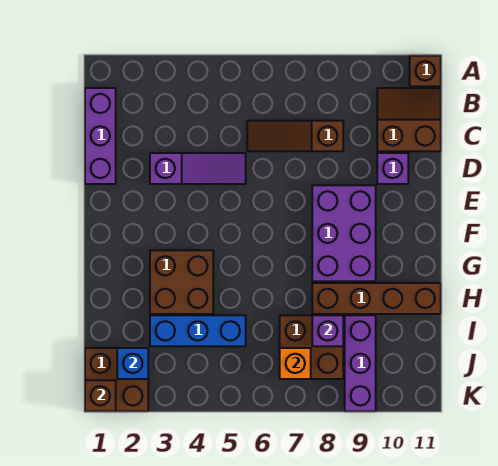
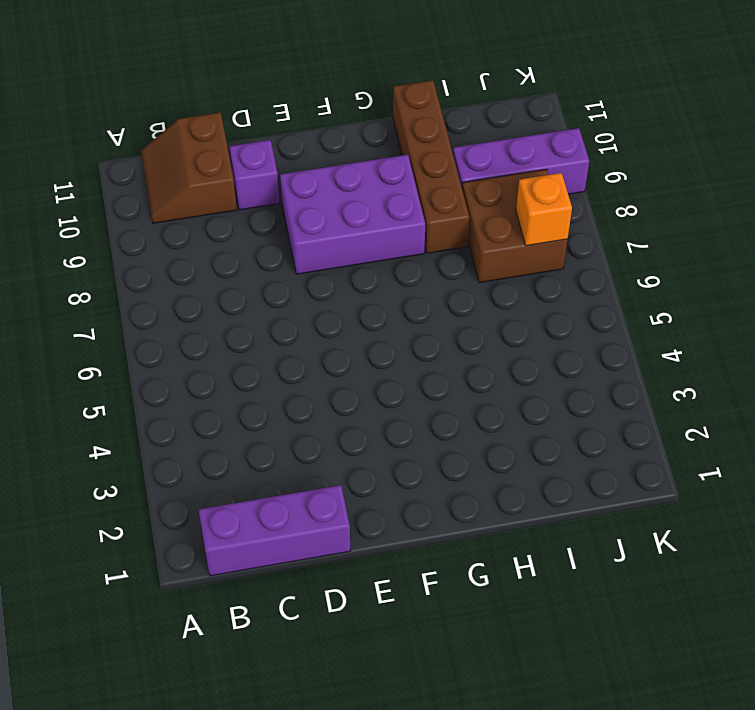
none -> brown brick A11 level 1
none -> brown slope C6:C8 level 1 top 8
none -> purple slope D3:D5 level 1 top 3

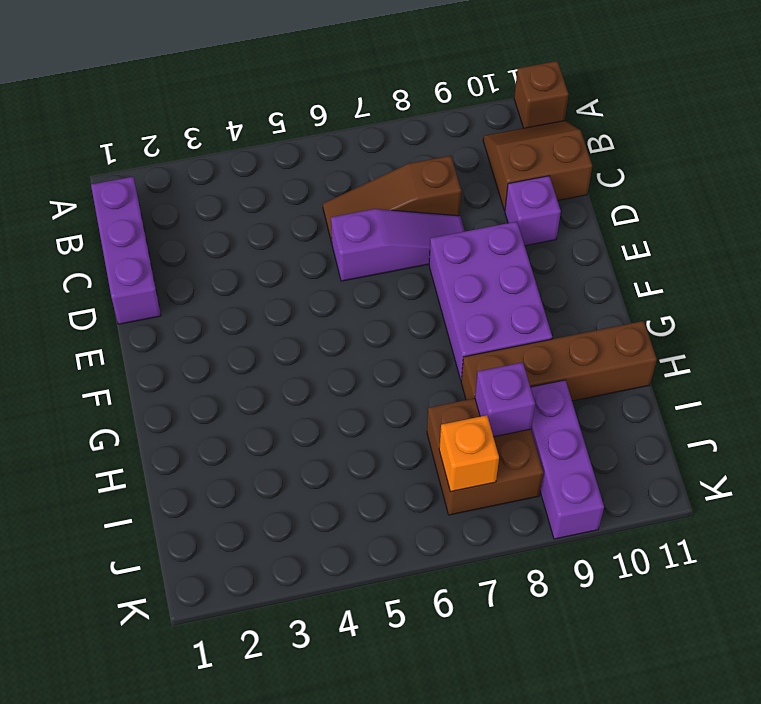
purple slope D6:D8 level 1 top 6 -> purple slope D3:D5 level 1 top 3
none -> brown brick G3:H4 level 1
none -> blue brick I3:I5 level 1
none -> brown brick J1:K2 level 1

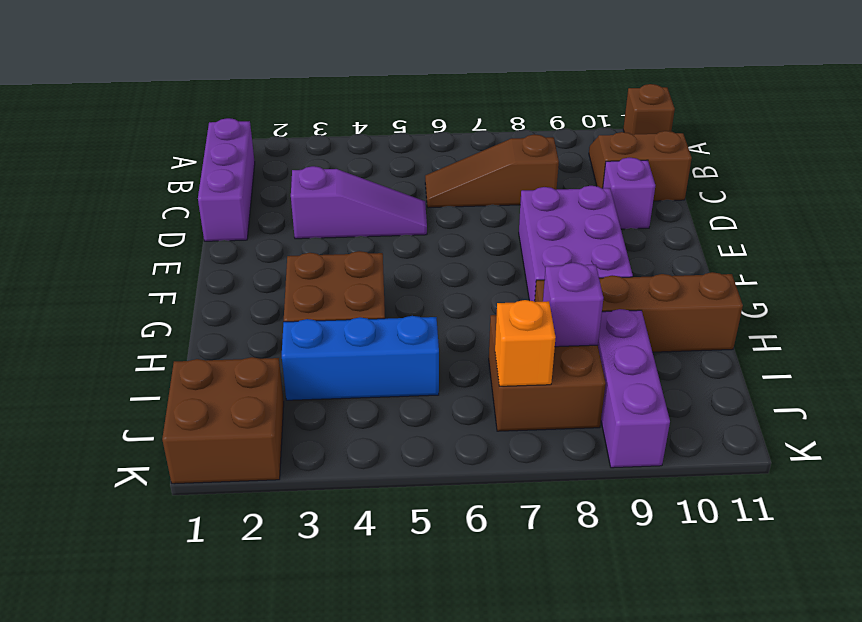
none -> blue brick J2 level 2
none -> brown brick K1 level 2

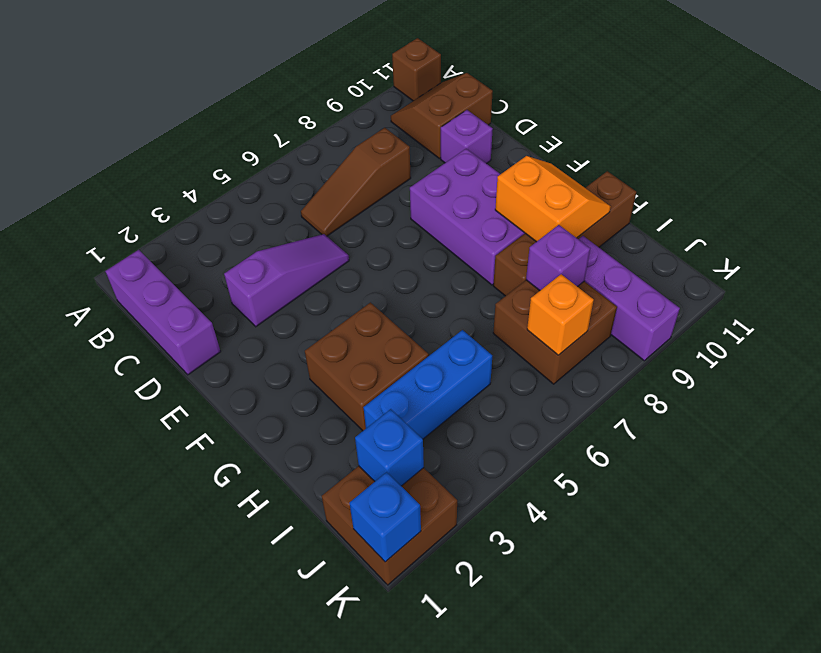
orange slope G9:H10 level 2 top 9 -> none
blue brick K1 level 2 -> brown brick K1 level 2

